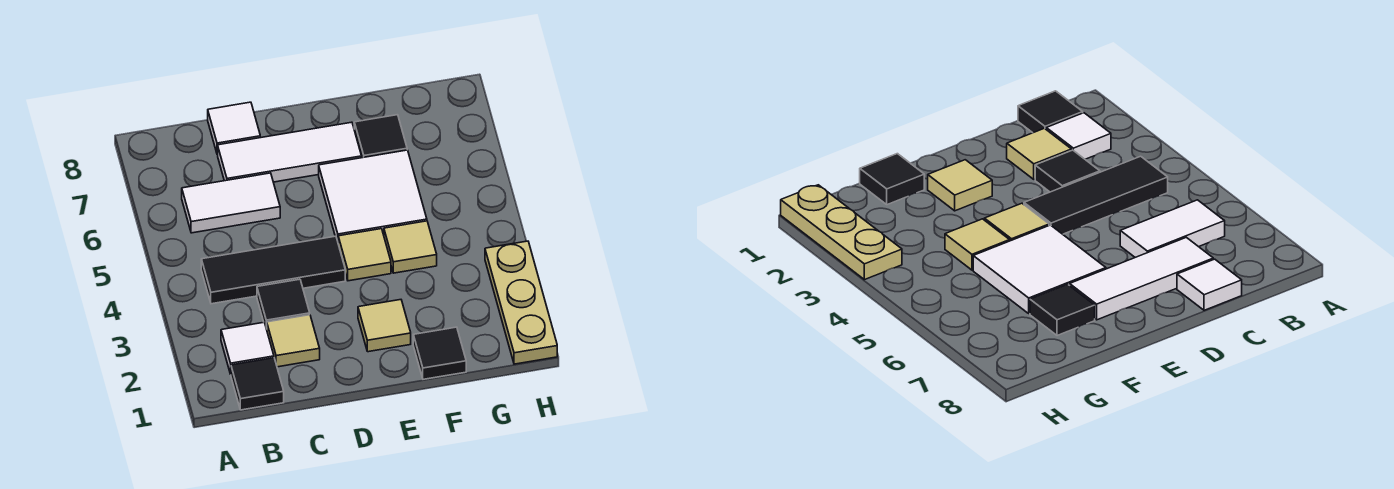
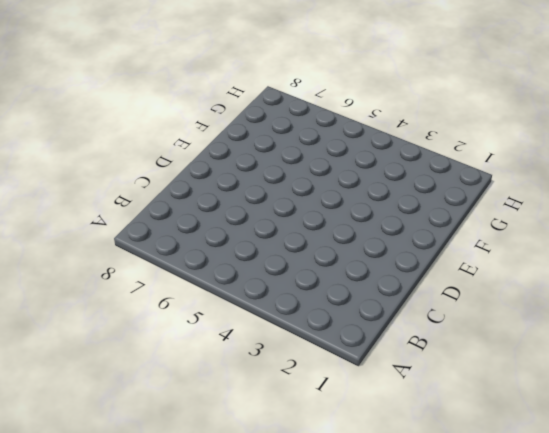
none -> black tile B1 level 1
none -> white tile B2 level 1
none -> black tile B4:D4 level 1

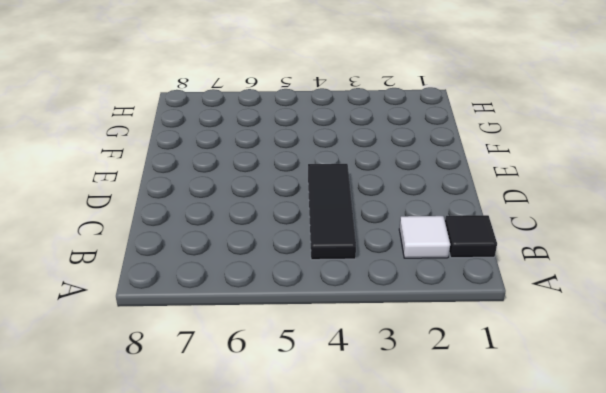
none -> white tile B6:C6 level 1
none -> tan tile C2 level 1
none -> black tile C3 level 1

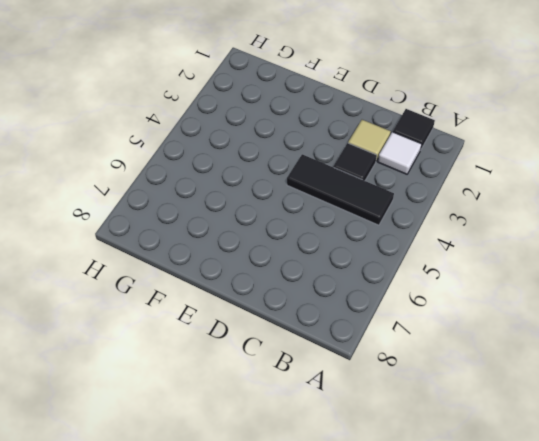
none -> white tile B6:C6 level 1
none -> white tile C7:E7 level 1
none -> white tile C8 level 1

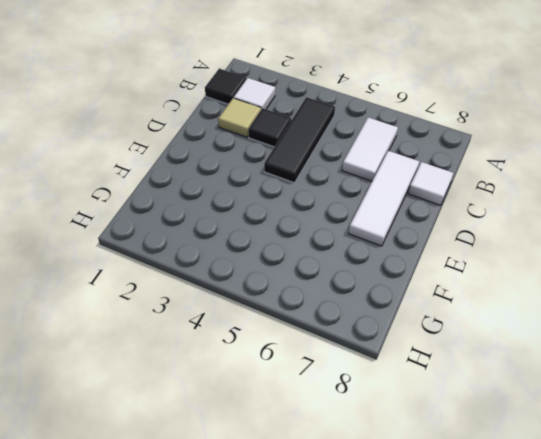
none -> tan tile E2 level 1
none -> tan tile E4 level 1
none -> white tile E5:F6 level 1

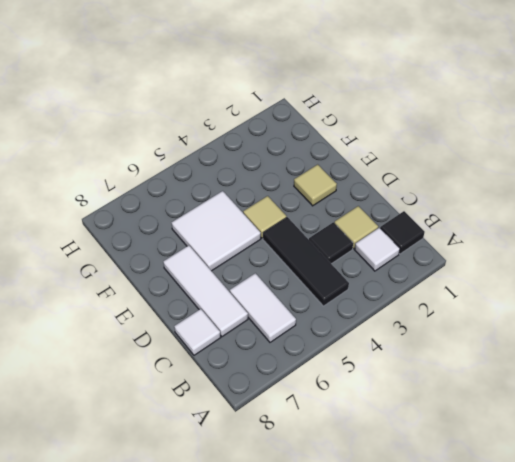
none -> black tile F1 level 1
none -> tan tile F4 level 1
none -> black tile F7 level 1

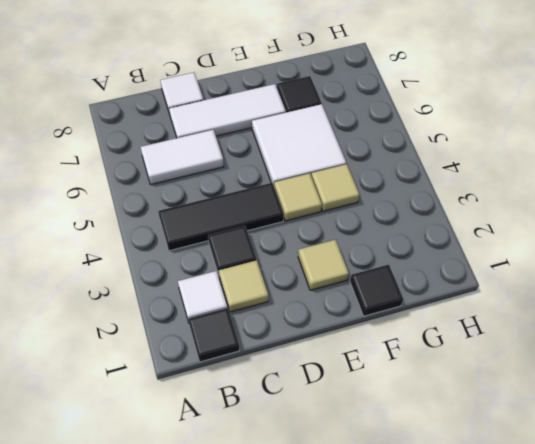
none -> tan plate H1:H3 level 1

